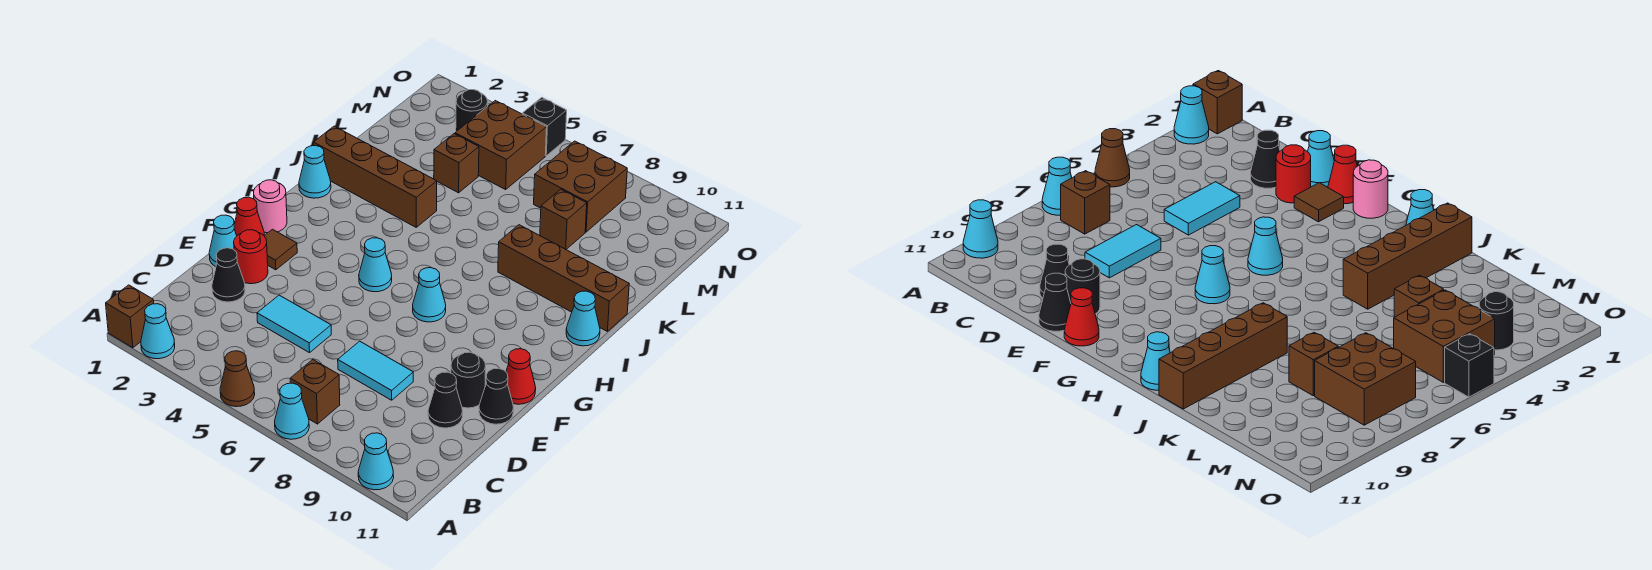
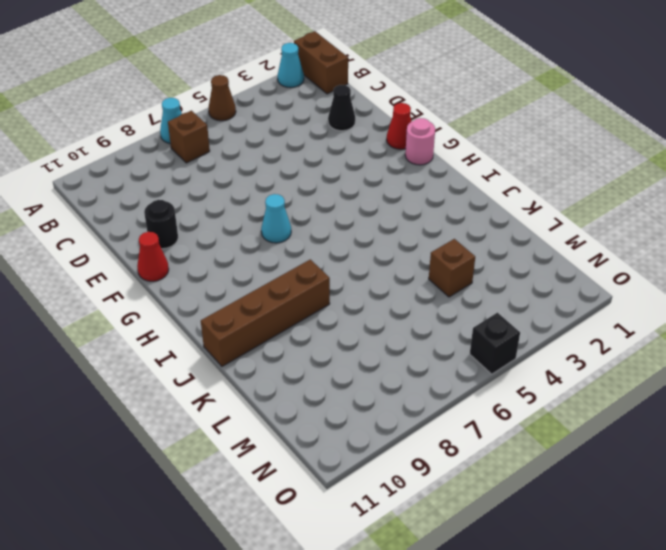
brown brick A1:B1 level 1 -> brown brick A1 level 1
none -> cyan cone A10 level 1
none -> cyan tile D4:D5 level 1
none -> cyan tile D7:D8 level 1
none -> black cone D10 level 1

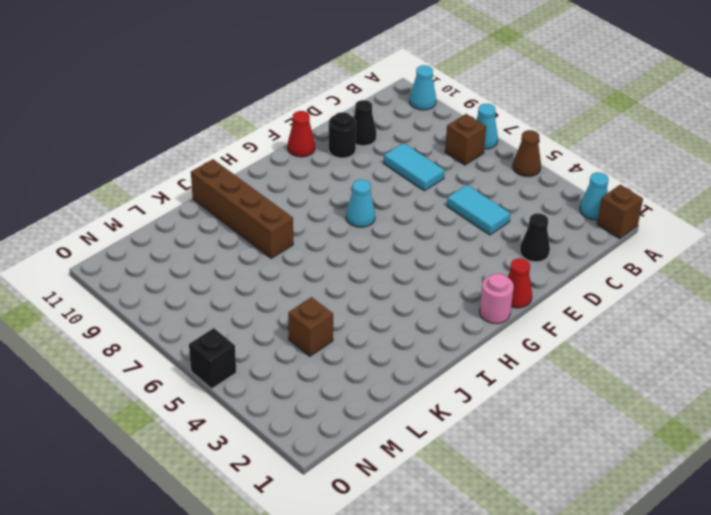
none -> cyan cone E1 level 1
none -> red round brick E2 level 1
none -> black cone E11 level 1
none -> brown tile F2 level 1

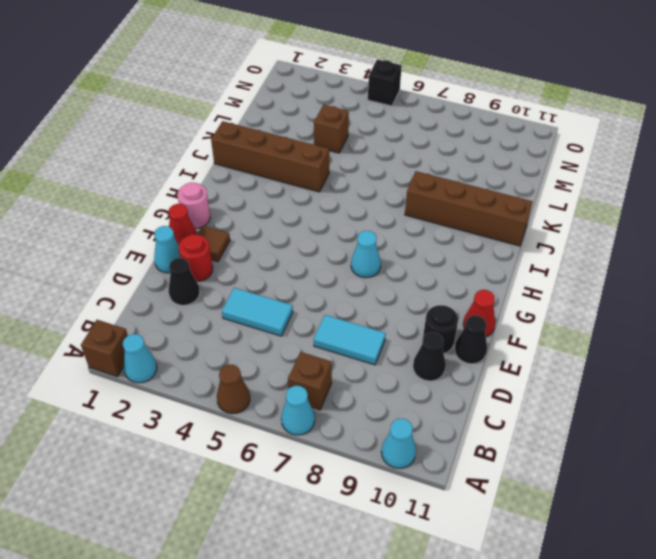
none -> cyan cone G5 level 1
none -> cyan cone I1 level 1
none -> cyan cone I11 level 1
none -> brown brick L8 level 1

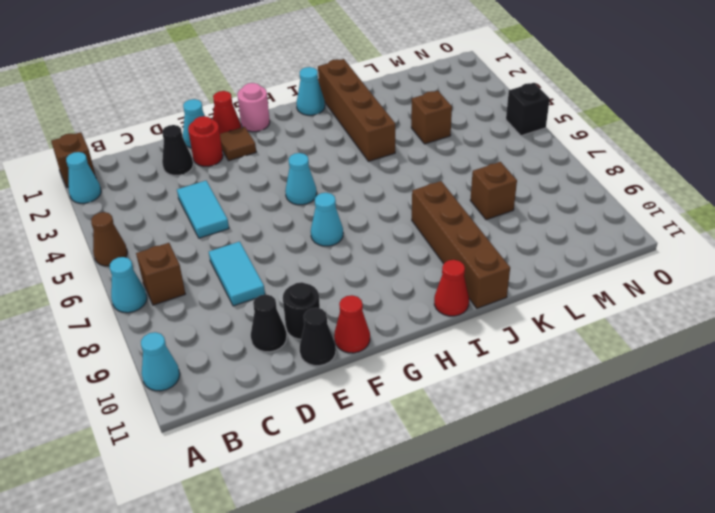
red cone I11 level 1 -> cyan cone I11 level 1
none -> brown brick M4:N5 level 1
none -> brown brick M7:N8 level 1
none -> black round brick N3 level 1

